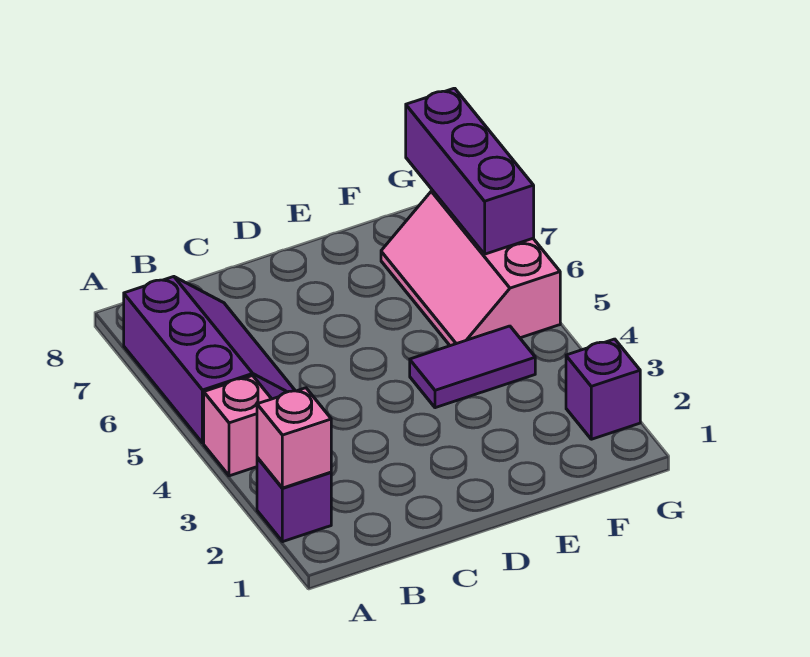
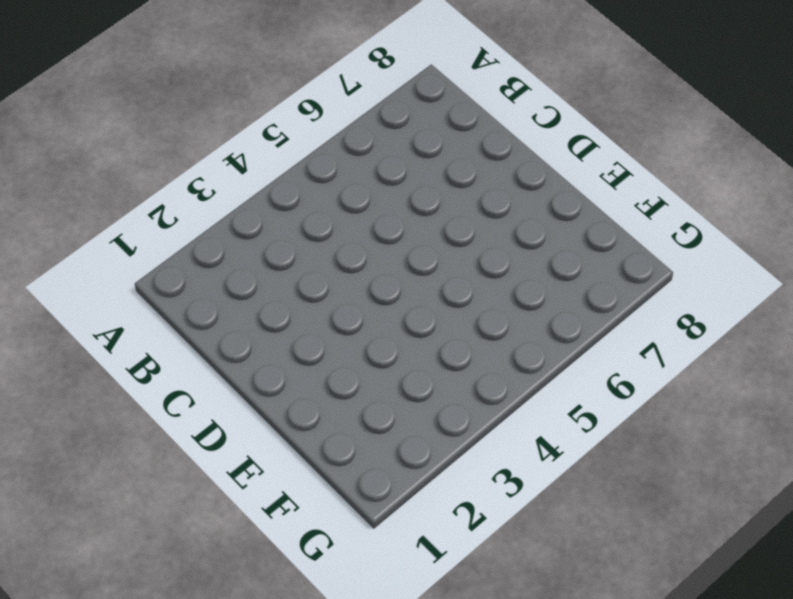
none -> purple brick A2 level 1
none -> pink brick A4 level 1

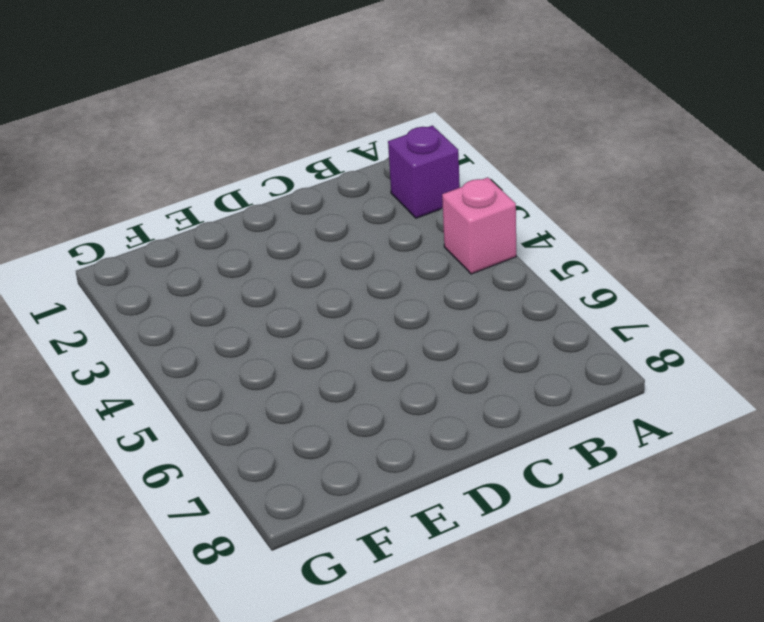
none -> purple slope A5:B7 level 1 top A
none -> purple tile E4:F4 level 1

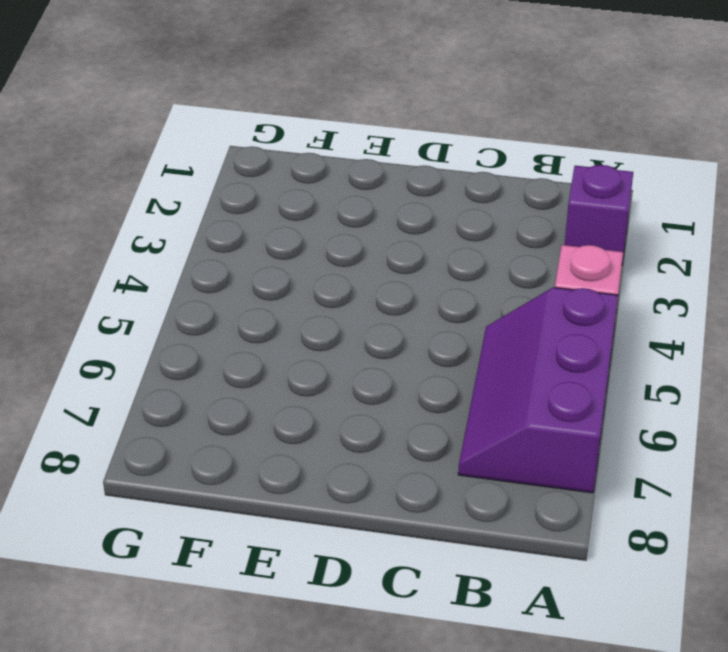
none -> purple tile E4:F4 level 1
none -> pink slope F5:G7 level 1 top G

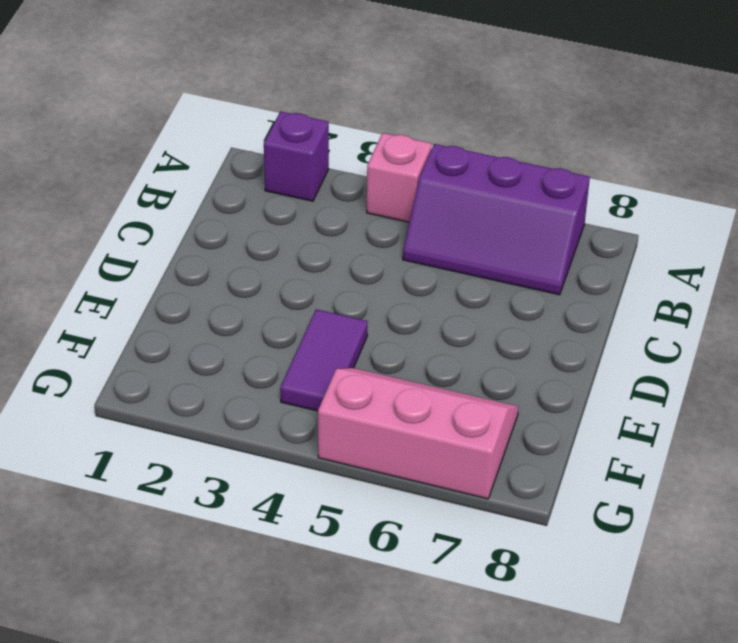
none -> purple brick G2 level 1
none -> pink brick A2 level 2

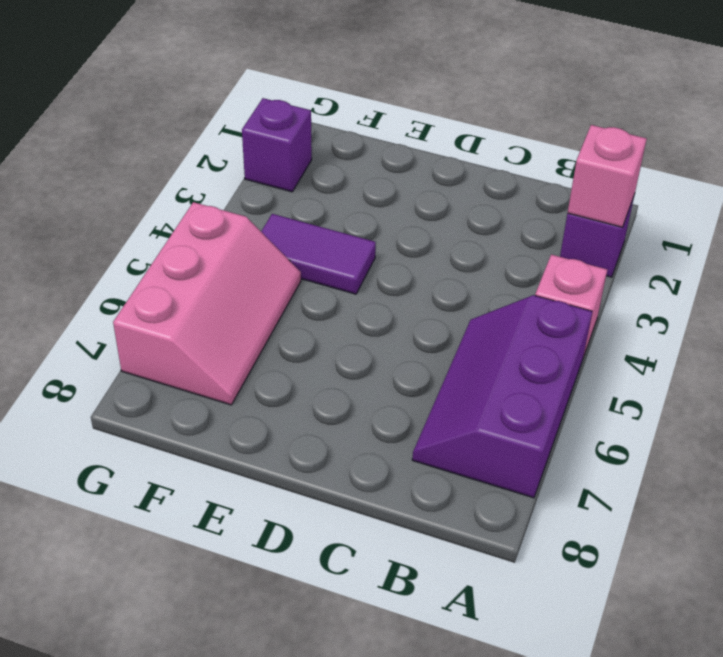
none -> purple brick G6:G8 level 2

